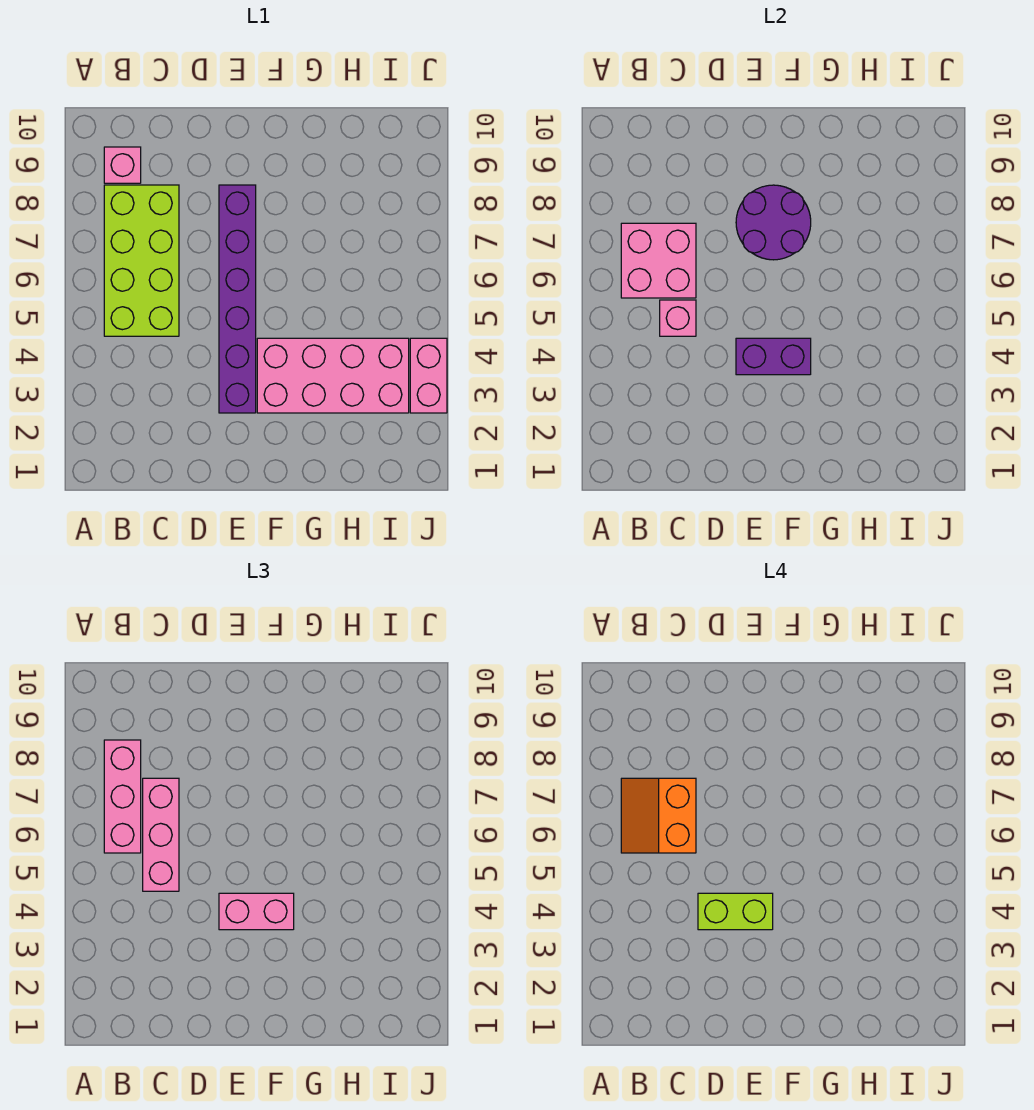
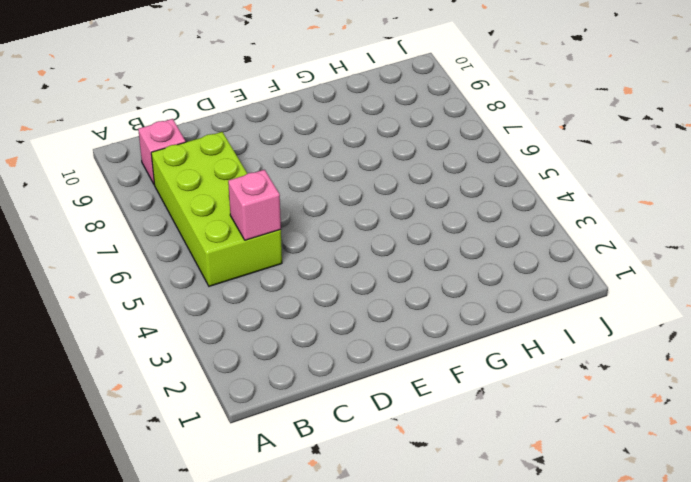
none -> purple brick E3:E8 level 1
none -> pink brick F3:I4 level 1
none -> pink brick J3:J4 level 1

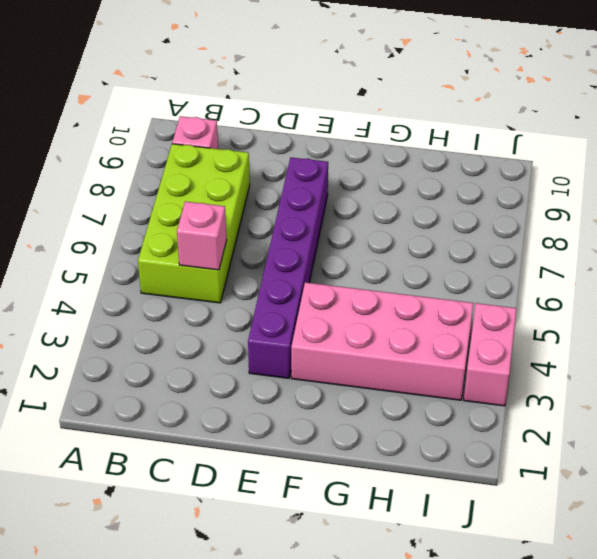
none -> pink brick B6:C7 level 2
none -> purple brick E4:F4 level 2
none -> purple round brick E7:F8 level 2

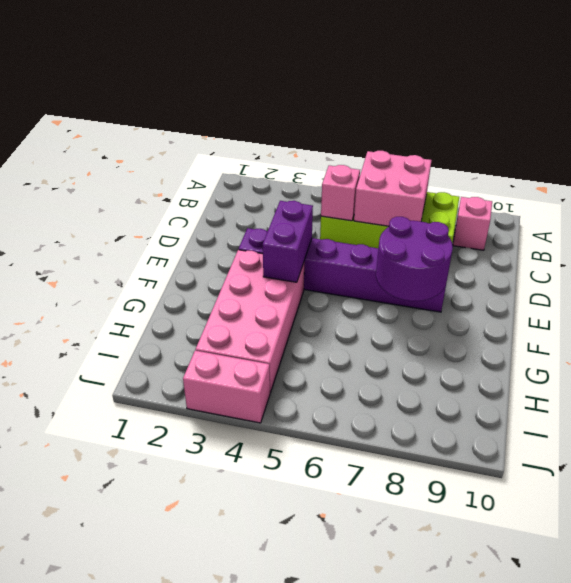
none -> pink brick B6:B8 level 3
none -> pink brick C5:C7 level 3
none -> pink brick E4:F4 level 3

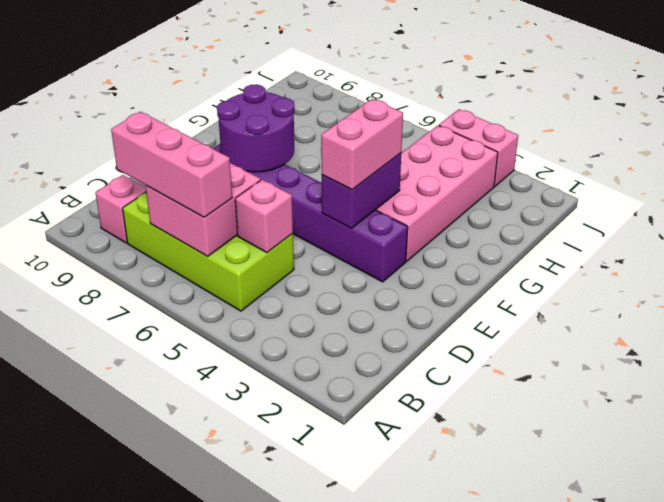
none -> pink brick C5:C7 level 3
none -> orange slope B6:C7 level 4 top C
none -> lime brick D4:E4 level 4

